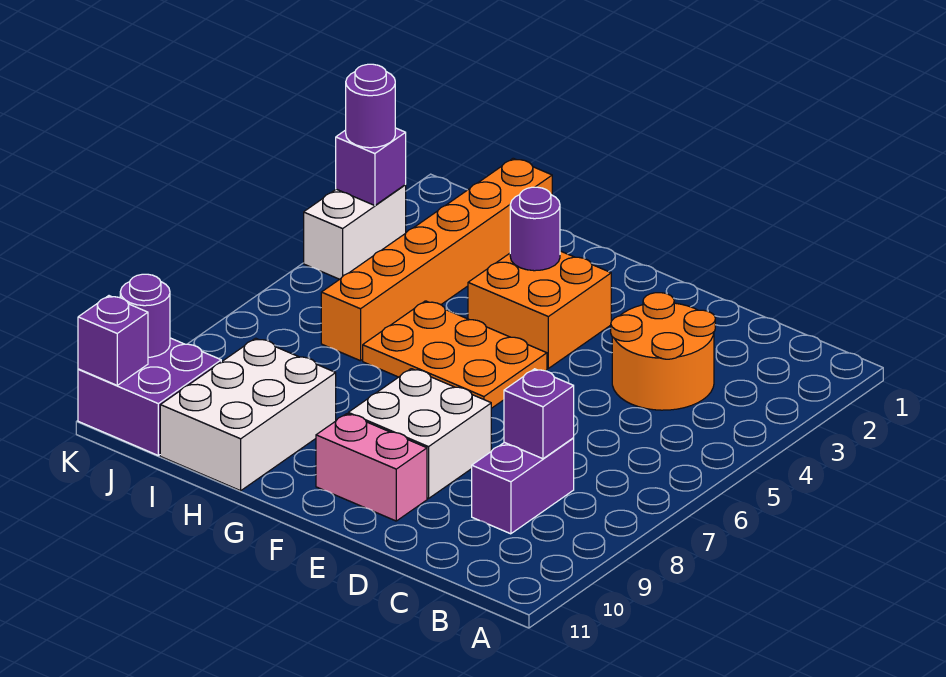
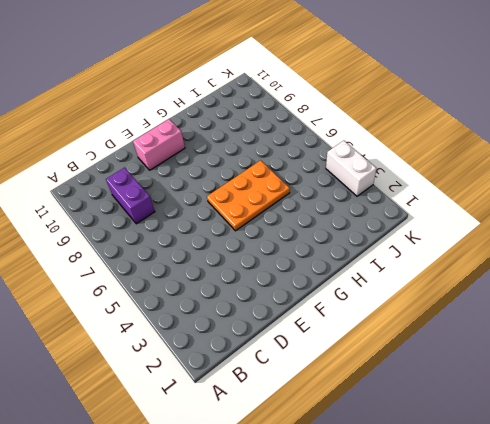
none -> orange round brick C3:D4 level 1
none -> white brick E8:F9 level 1
none -> orange brick F3:G4 level 1

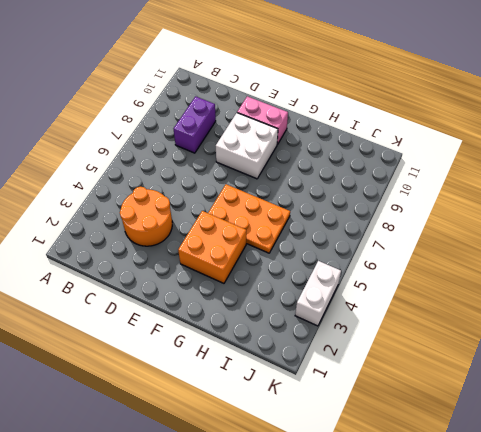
none -> white brick H9:I11 level 1
none -> orange brick I1:I6 level 1
none -> purple brick J10:K11 level 1

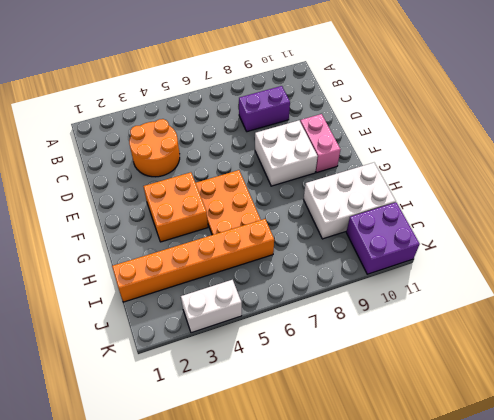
none -> purple brick C8 level 2
none -> purple round brick G3 level 2
none -> purple brick K3 level 2

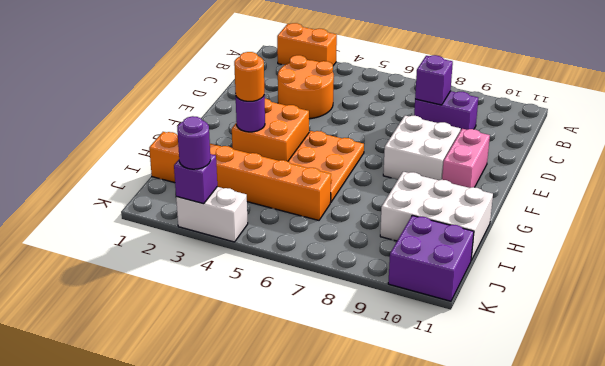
orange brick A2:A3 level 1 -> none
orange round brick G3 level 3 -> none
none -> purple round brick K10 level 2
none -> purple brick K11 level 2

